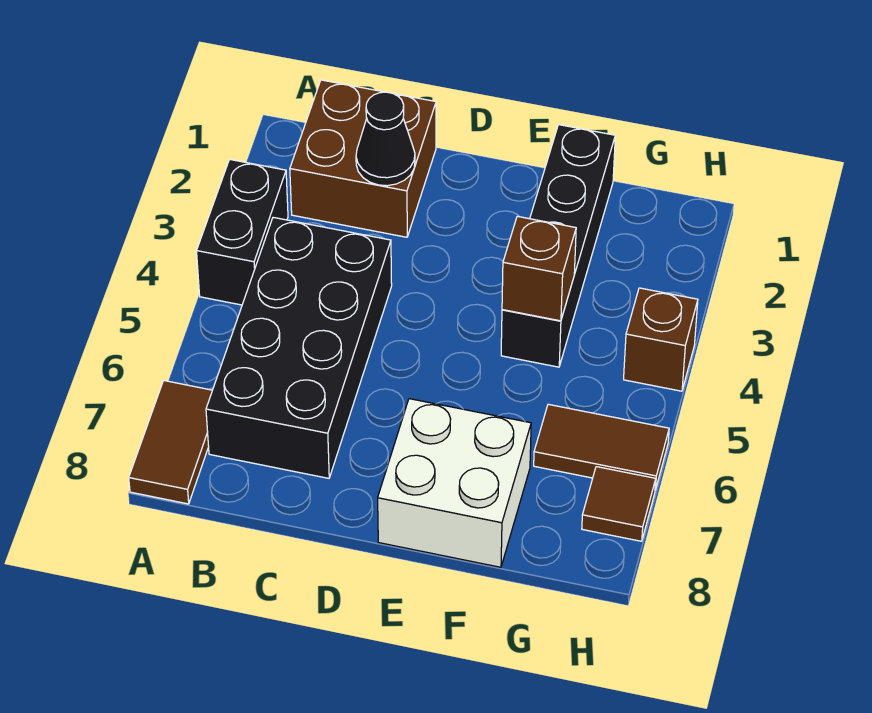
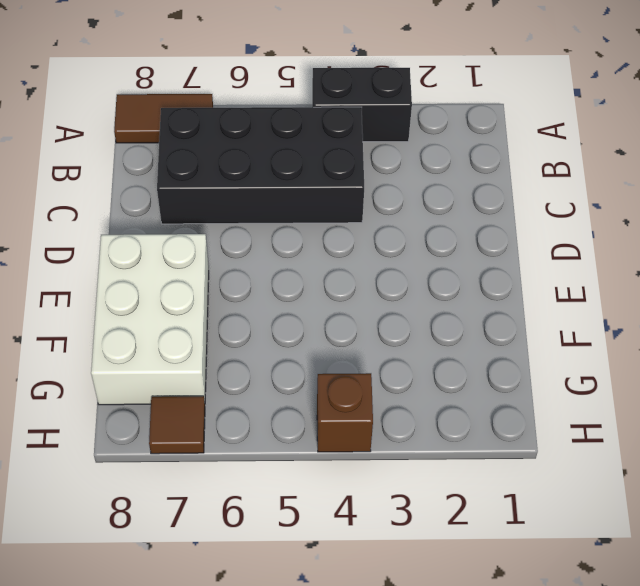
white brick E7:G8 level 1 -> white brick E7:F8 level 1
none -> brown brick B1:C2 level 1
none -> black brick F1:F4 level 1

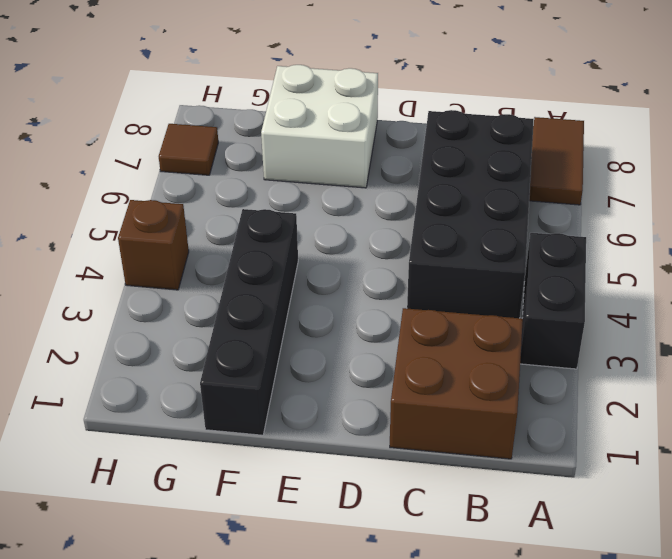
none -> brown tile G6:H6 level 1
none -> black cone C2 level 2

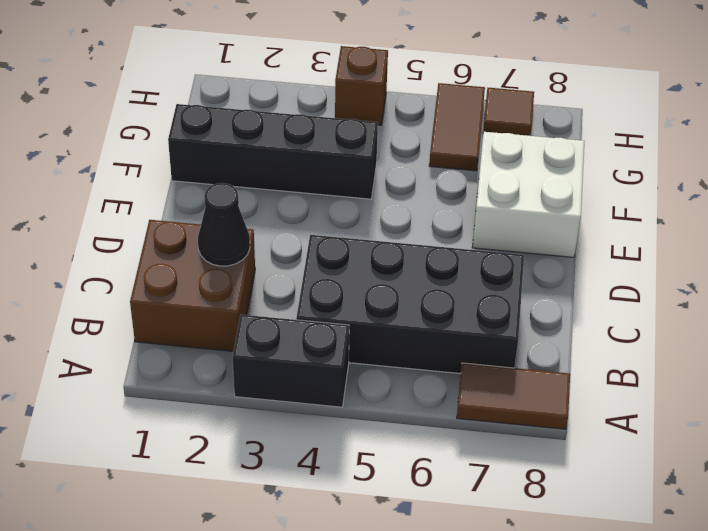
none -> brown brick F4 level 2

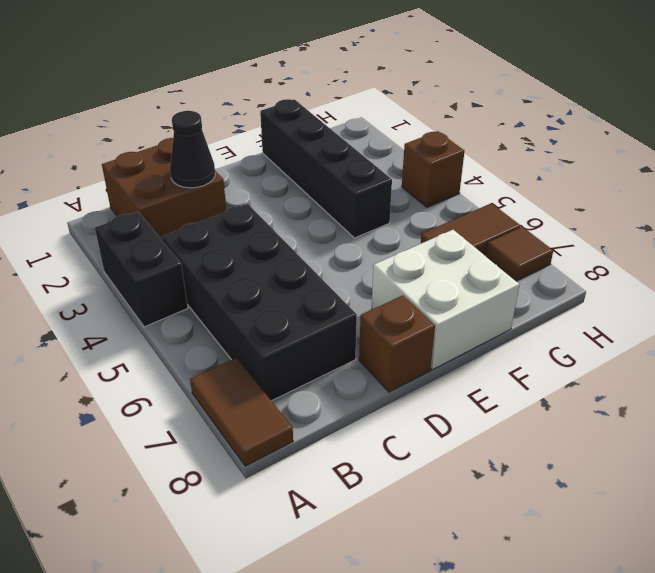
brown brick D8 level 1 -> brown brick F4 level 2

